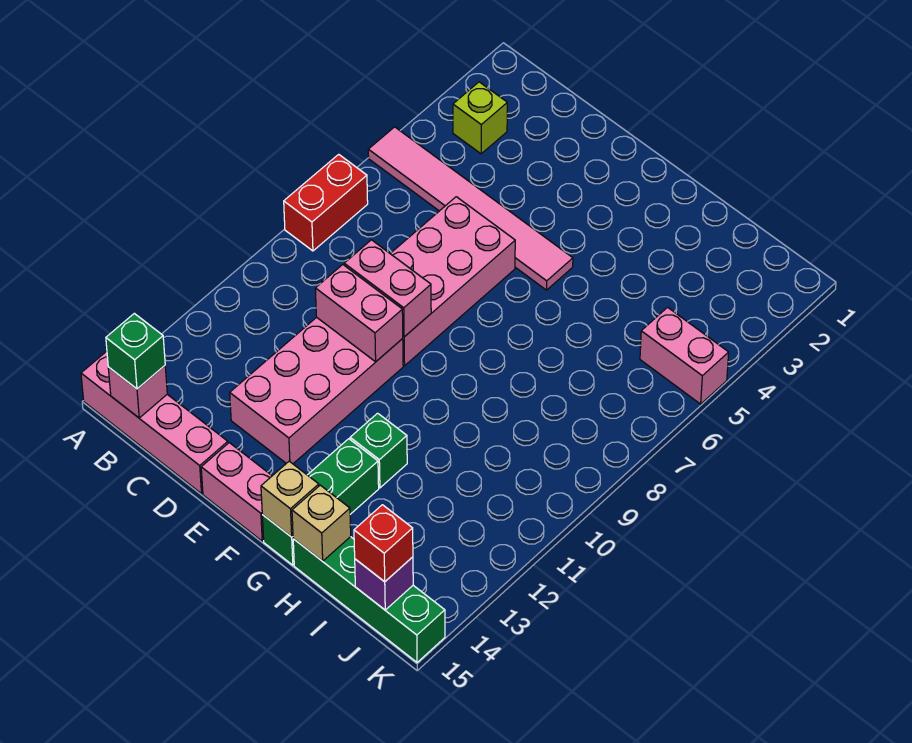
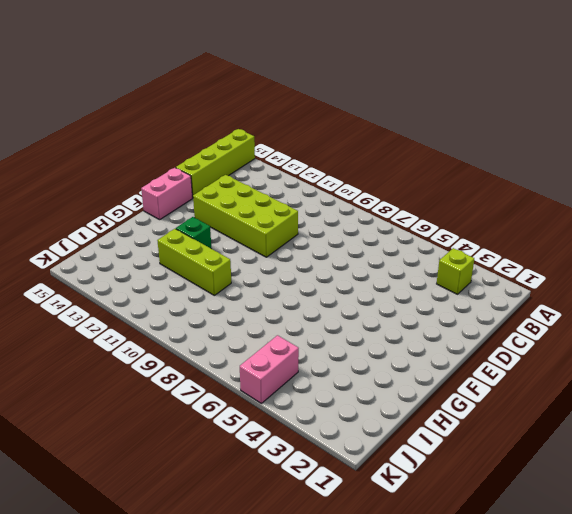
lime brick A15:D15 level 1 -> pink brick A15:D15 level 1
lime brick D10:E13 level 1 -> pink brick D10:E13 level 1
lime brick H10:H12 level 1 -> none
none -> pink tile A5:F5 level 1
none -> red brick A7:A8 level 1
none -> pink brick D6:E9 level 1

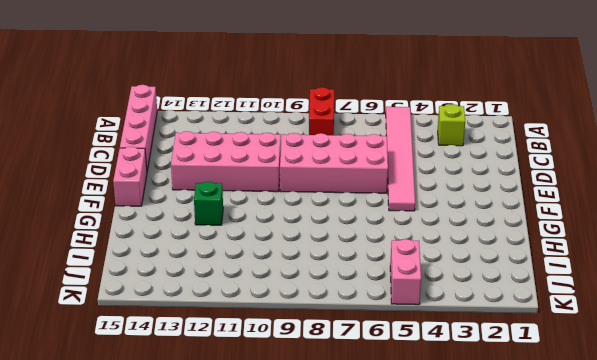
red brick A8:B8 level 1 -> red brick A7:A8 level 1
none -> green brick G13:G15 level 1
none -> green brick H15:K15 level 1
none -> pink brick B15 level 2

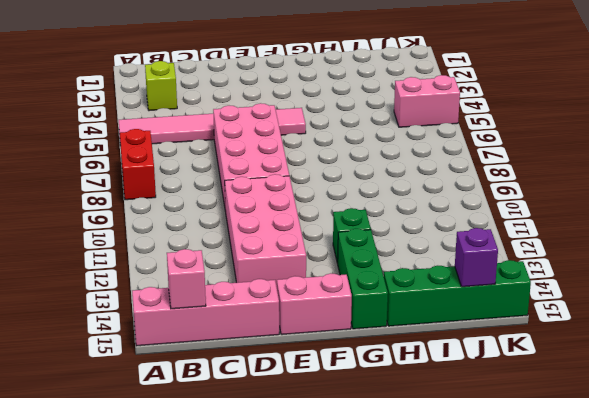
none -> pink brick D9:E9 level 2
none -> pink brick D10:E10 level 2
none -> tan brick G15 level 2

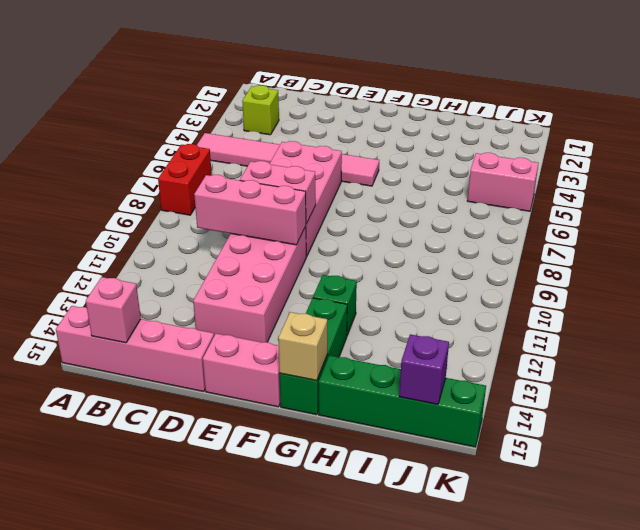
pink brick C10:E10 level 2 -> pink brick D10:E10 level 2
none -> tan brick H15 level 2
none -> green brick B15 level 3
none -> red brick J15 level 3

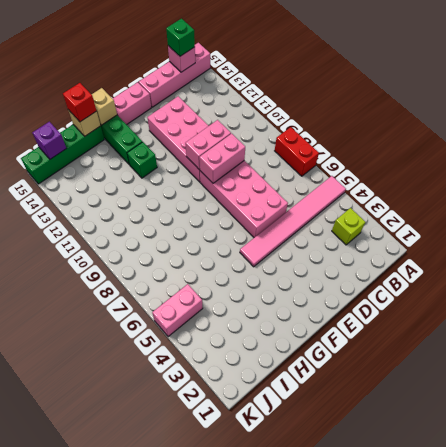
red brick H15 level 3 -> red brick J15 level 3

